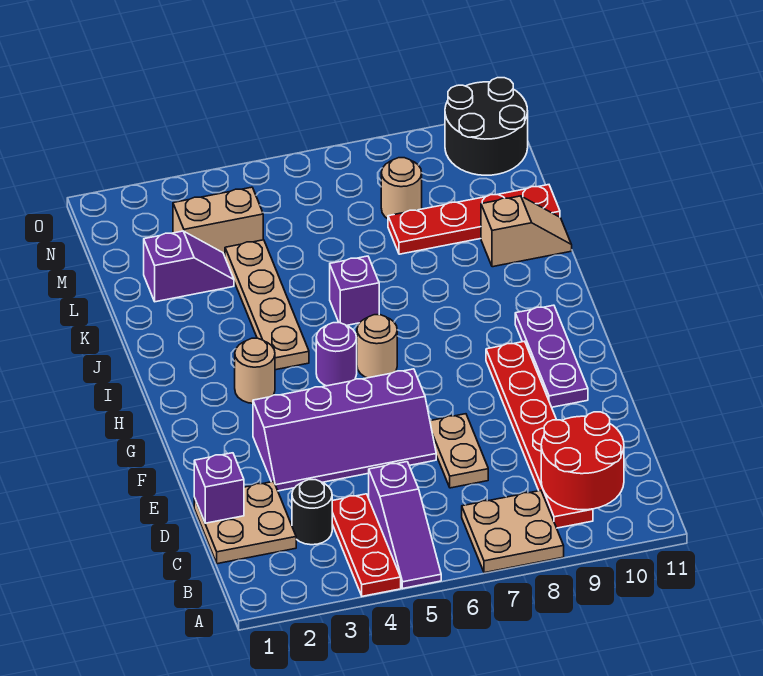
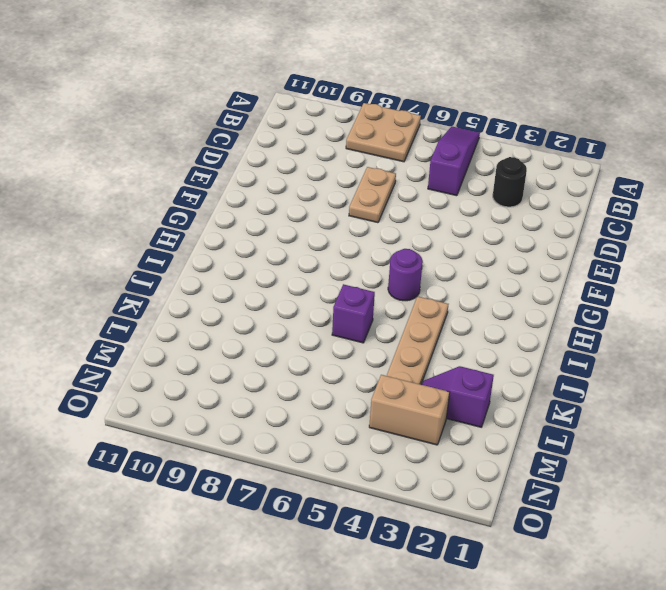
none -> red plate A4:C4 level 1
none -> red plate B9:G9 level 1
none -> tan plate C1:D2 level 1

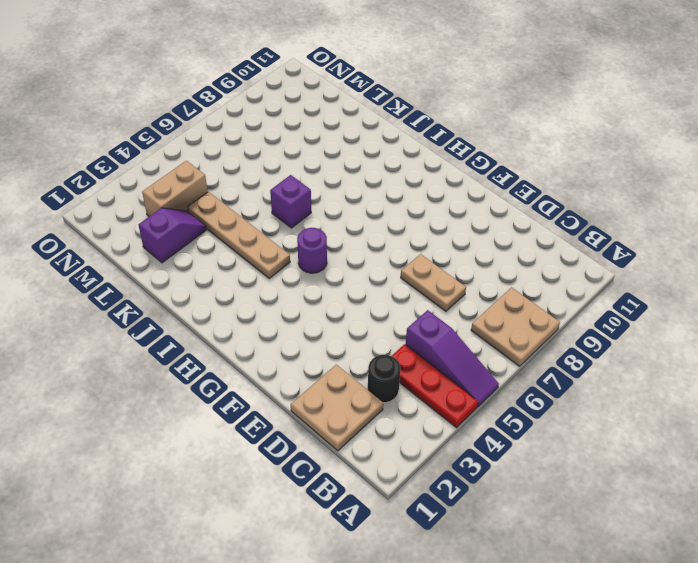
none -> red plate B9:G9 level 1
none -> purple slope E3:F6 level 1 top F
none -> purple plate F10:H10 level 1

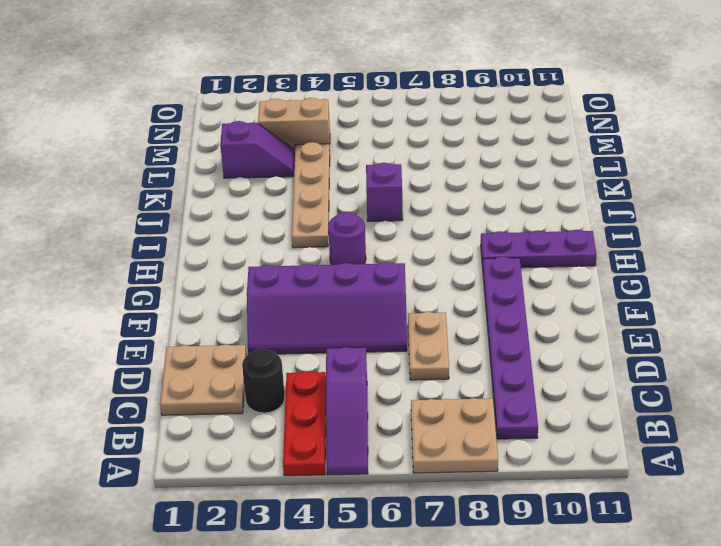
purple plate B9:G9 level 1 -> red plate B9:G9 level 1
purple plate H9:H11 level 1 -> purple plate F10:H10 level 1
none -> tan round brick H3 level 1
none -> tan round brick H6 level 1
none -> tan slope K10:K11 level 1 top 10

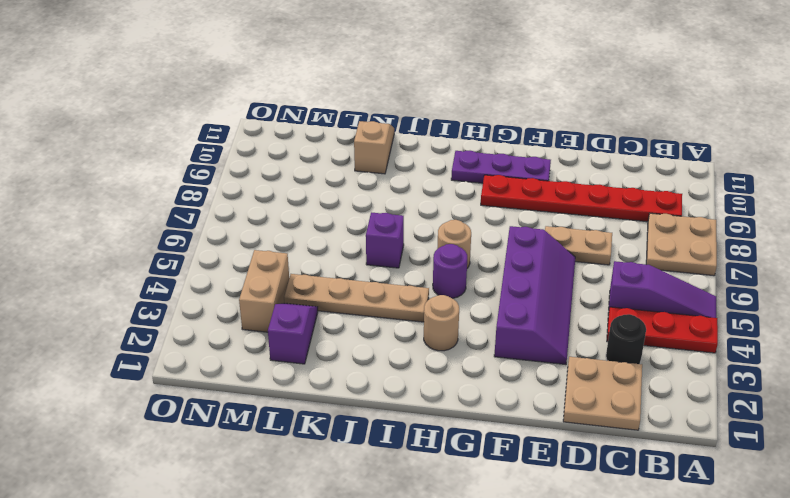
none -> red plate L8:L11 level 1
none -> tan round brick M8 level 1
none -> black round brick N10:O11 level 1

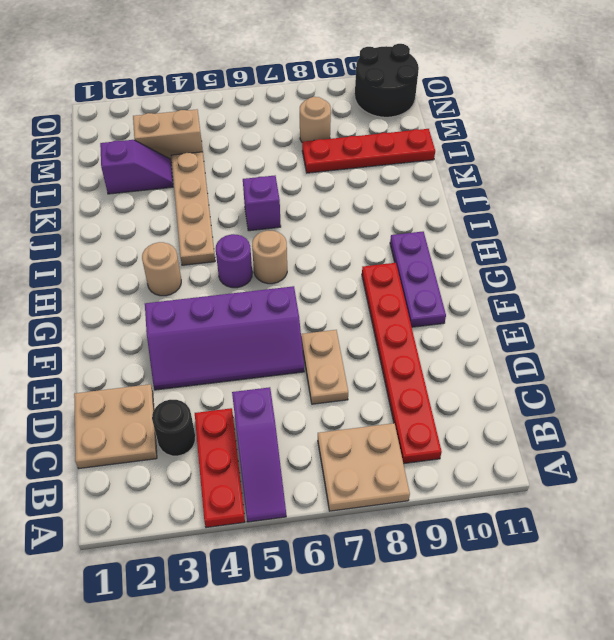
none -> tan slope K10:K11 level 1 top 10
none -> red round brick B9:C10 level 2
none -> purple brick D1 level 2

